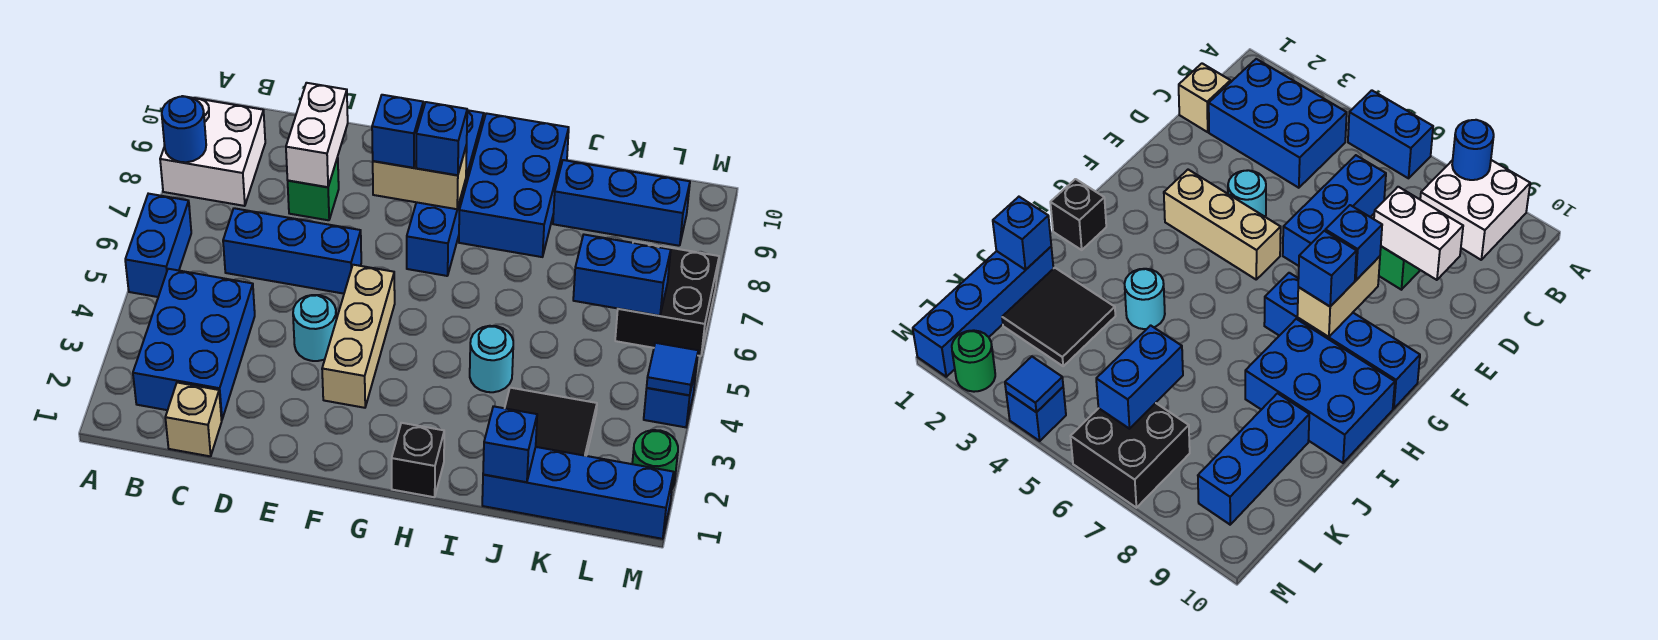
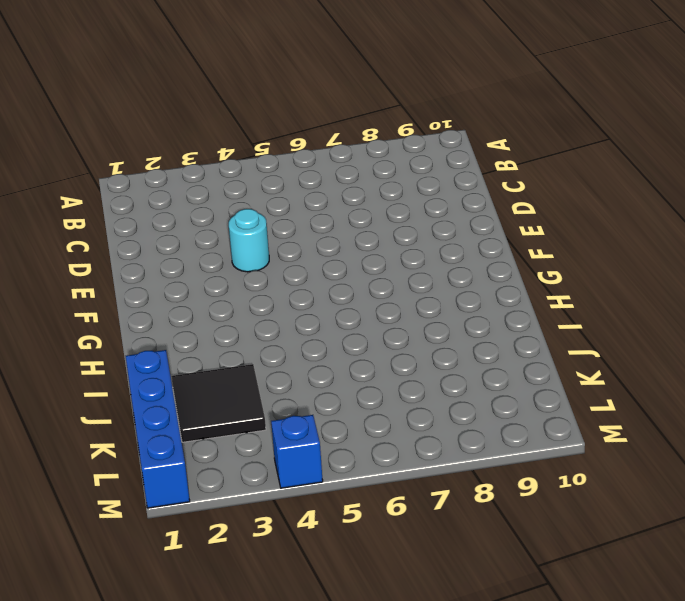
none -> blue brick A5:A6 level 1
none -> white brick A8:B9 level 1
none -> blue brick B2:C4 level 1

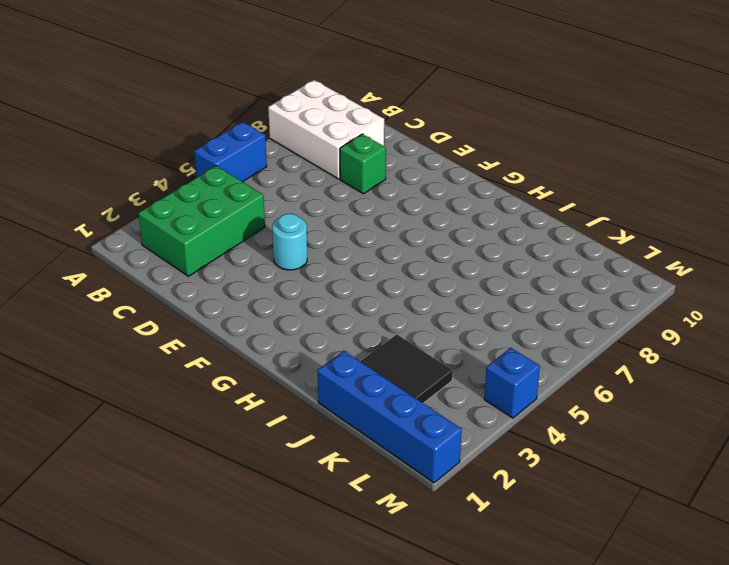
white brick A8:C9 level 1 -> white brick A8:B9 level 1
green brick B2:C4 level 1 -> blue brick B2:C4 level 1
none -> tan brick C1 level 1
none -> blue brick C6:E6 level 1
none -> tan brick F3:F5 level 1

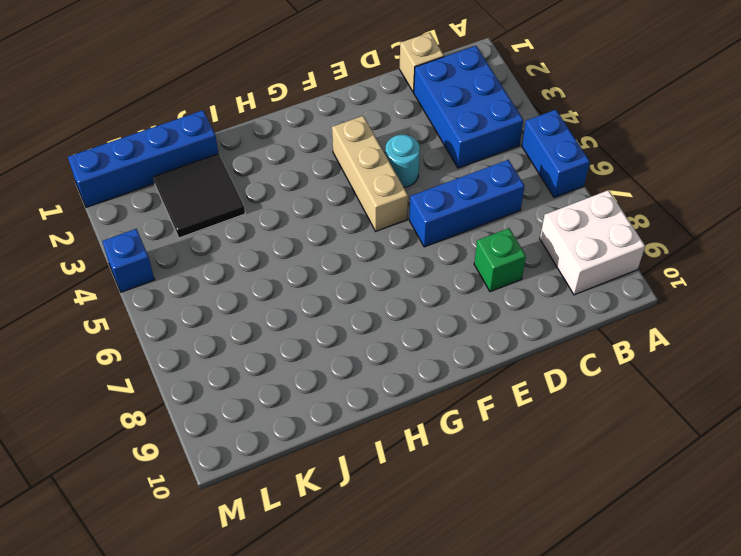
none -> blue brick G7:G10 level 1
none -> black brick H1 level 1
none -> blue brick H8:I10 level 1

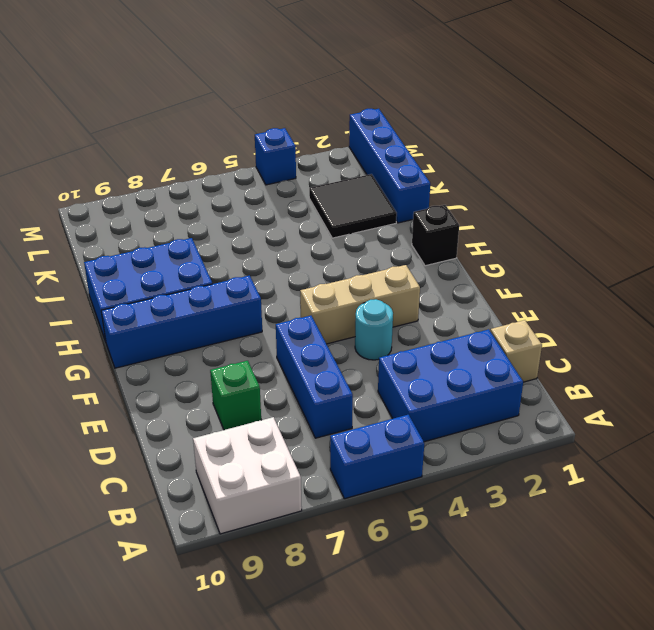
none -> cyan round brick I4 level 1
none -> blue brick J9:L9 level 1
none -> black brick L6:M7 level 1

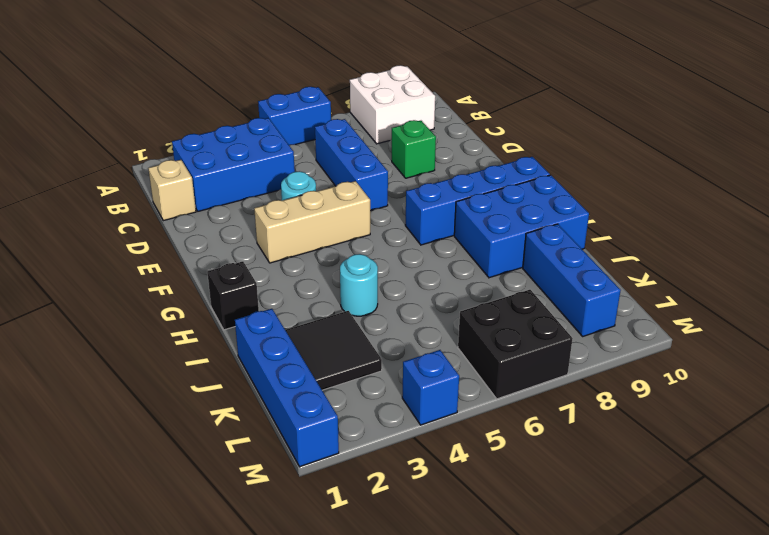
none -> green round brick M2 level 1
none -> blue round brick A8 level 2
none -> white brick D8:D9 level 2

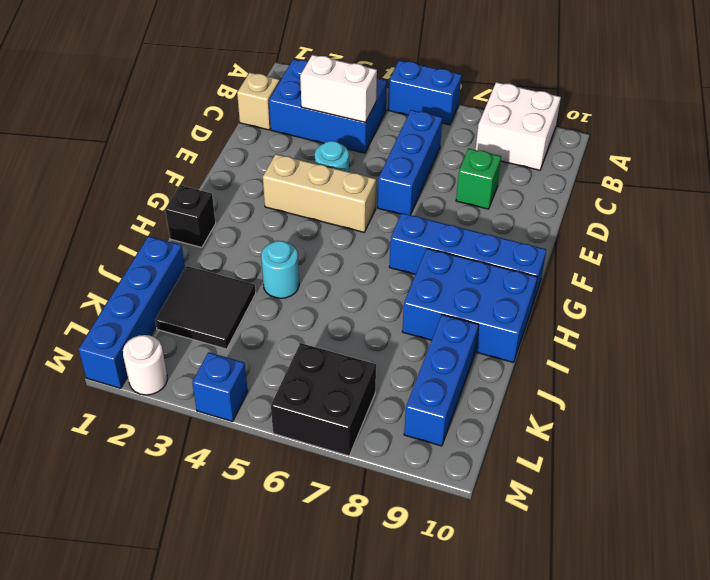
white brick C3:C4 level 2 -> white brick D8:D9 level 2
white round brick M2 level 1 -> green round brick M2 level 1
none -> blue round brick A8 level 2
none -> tan brick F8:G8 level 2
none -> blue brick J1 level 2

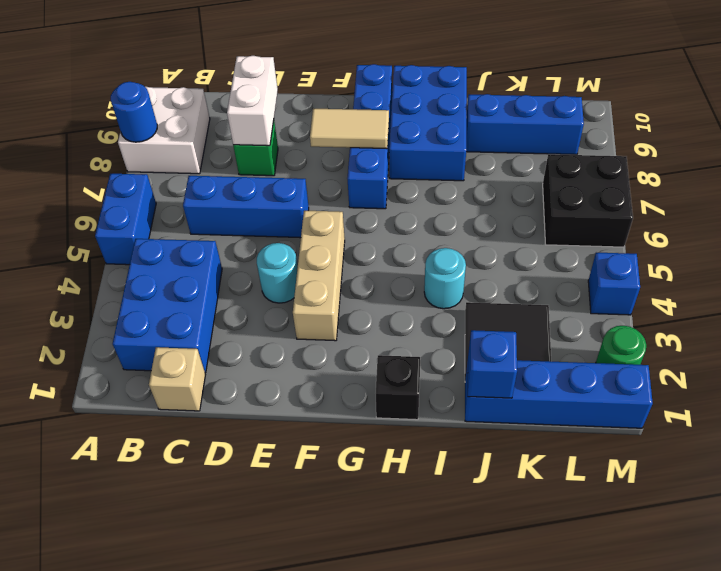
tan tile F8:G8 level 2 -> tan brick F8:G8 level 2
none -> blue brick K6:L6 level 2
none -> blue tile M4 level 2
none -> blue brick F8 level 3

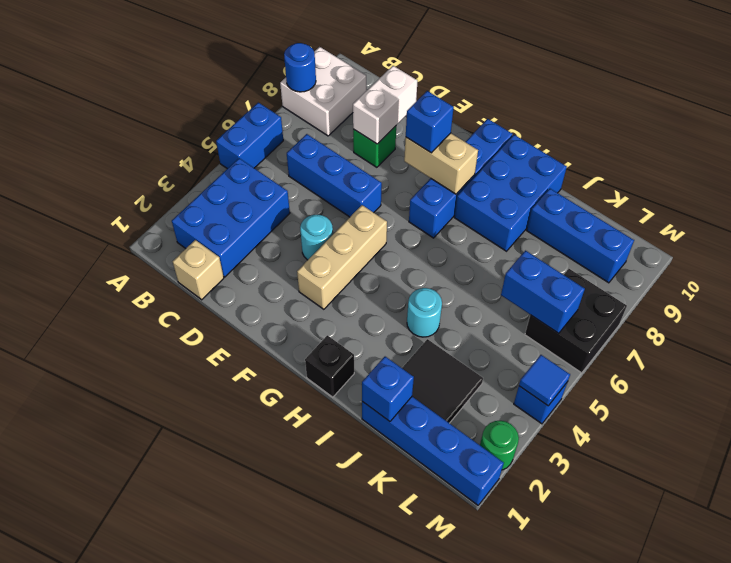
none -> blue brick G8 level 3

